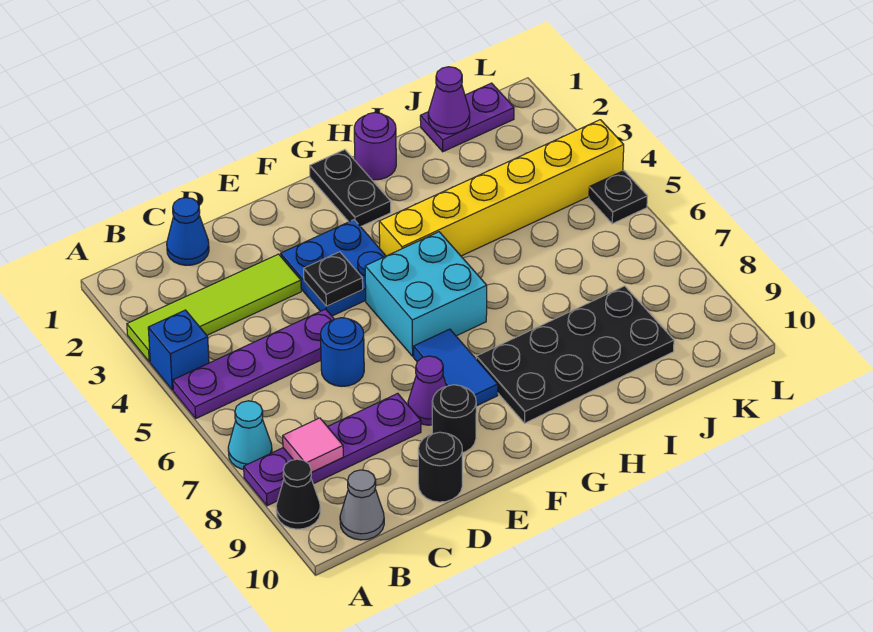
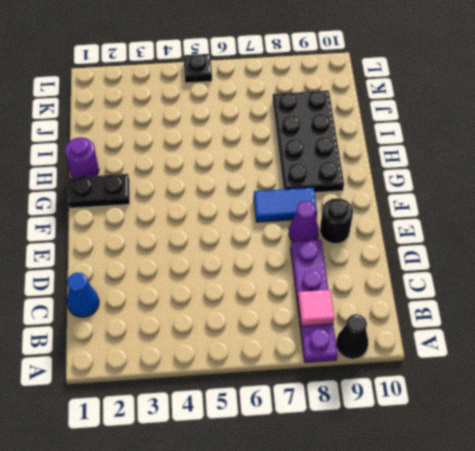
none -> lime tile A3:D3 level 1
none -> blue brick A4 level 1
none -> purple plate A5:D5 level 1

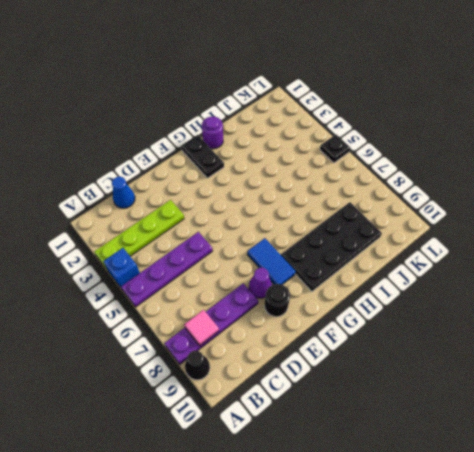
lime plate A3:D3 level 1 -> lime tile A3:D3 level 1
none -> cyan cone A7 level 1
none -> grey cone B10 level 1
none -> blue round brick D6 level 1

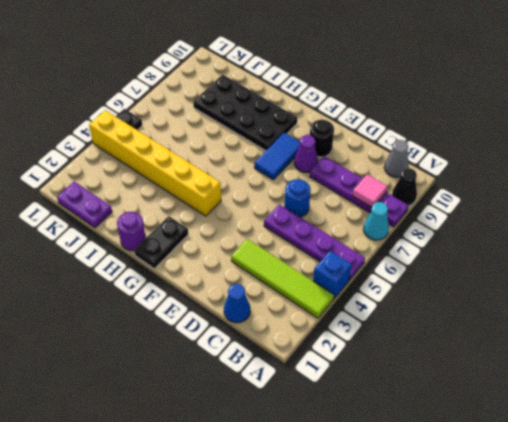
none -> black round brick D10 level 1
none -> blue plate E3:F4 level 1
none -> cyan brick F5:G6 level 1

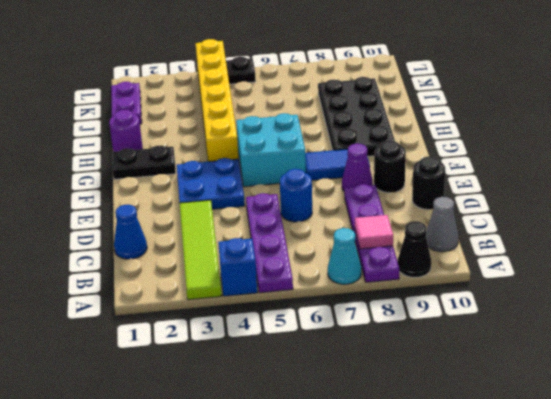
none -> black plate E4 level 2
none -> purple cone J1 level 2

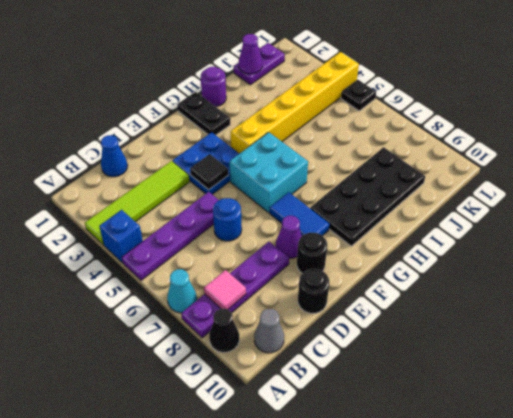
black tile E4 level 2 -> black plate E4 level 2

